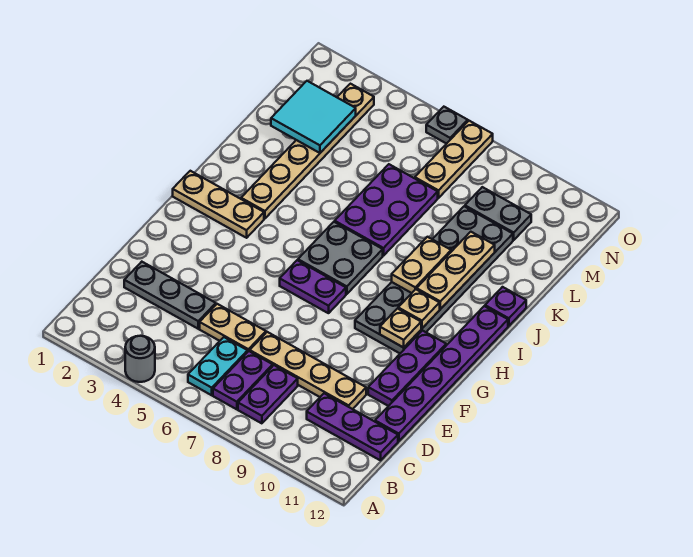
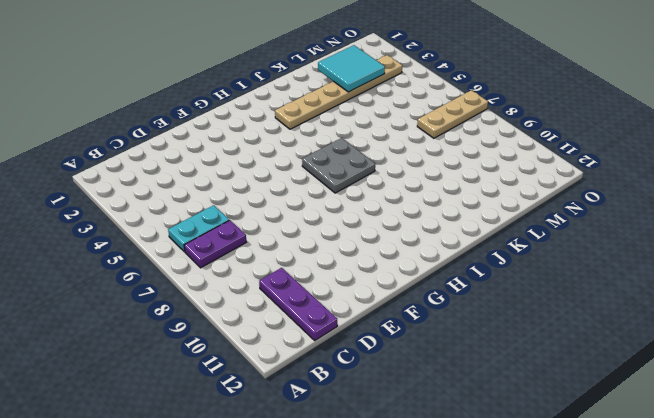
none -> grey round brick A4 level 1
none -> purple plate B8:C8 level 1
none -> grey plate D2:D4 level 1

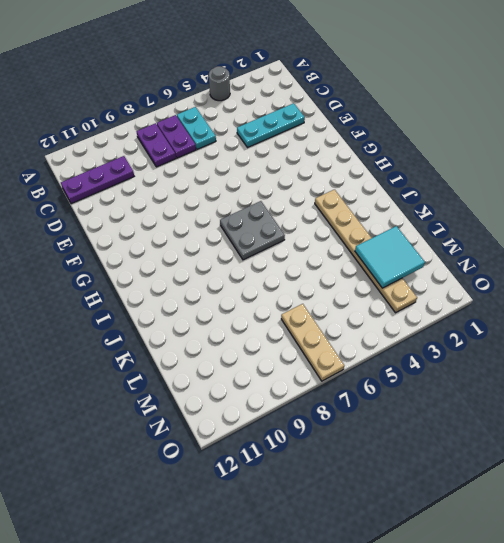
cyan plate D2:D4 level 1 -> grey plate D2:D4 level 1
none -> tan plate D5:D6 level 1
none -> tan plate D7:D10 level 1
none -> purple plate D12:I12 level 1

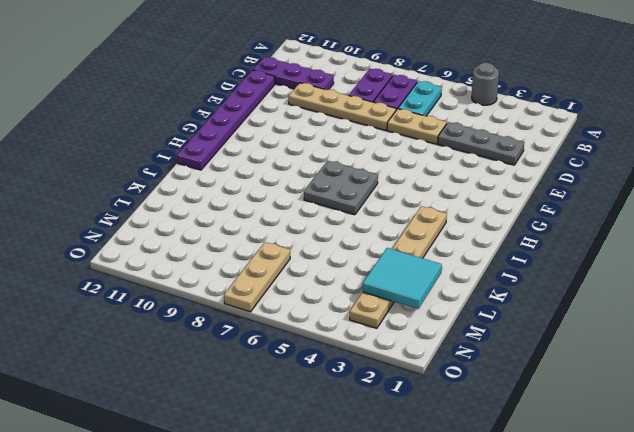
none -> purple plate E11:G11 level 1
none -> purple plate G6:G7 level 1
none -> grey plate G9:L10 level 1

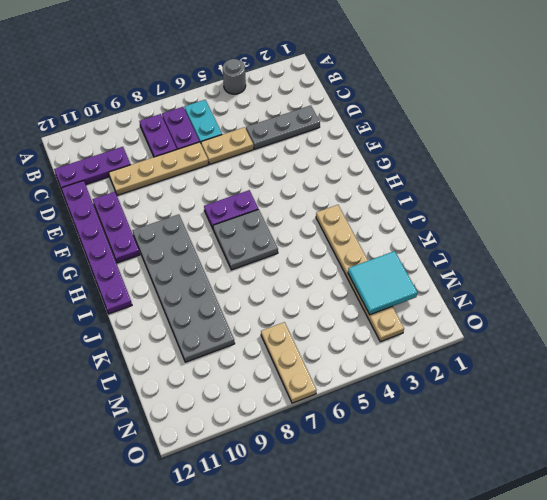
none -> tan plate H1:H3 level 1
none -> purple plate J6:L7 level 1
none -> purple plate J12 level 1

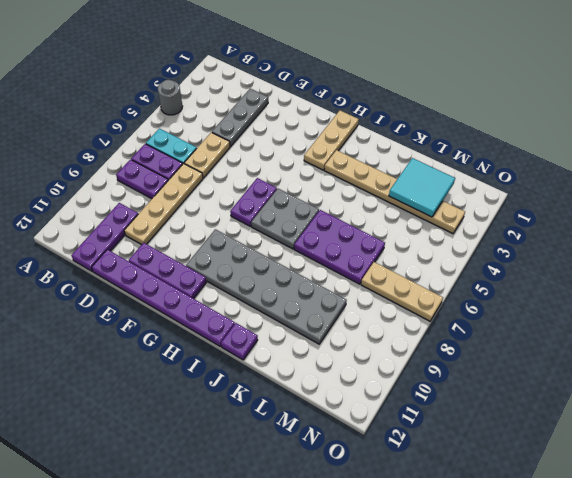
none -> grey plate M9:M10 level 1
none -> grey plate O6 level 1
none -> tan plate G10 level 2

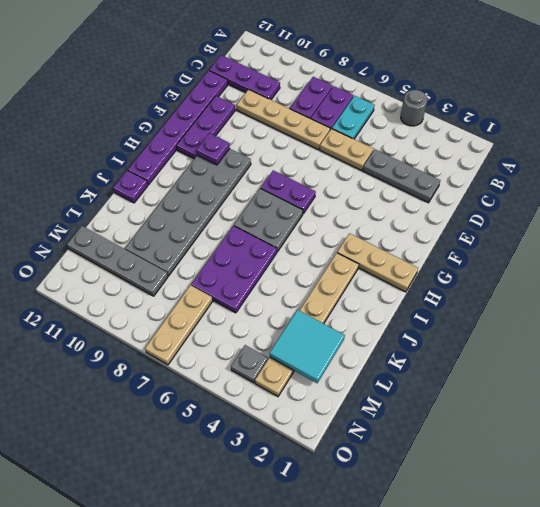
purple plate G10 level 2 -> tan plate G10 level 2
grey plate M9:M12 level 1 -> grey plate M9:M10 level 1
grey plate N4 level 1 -> grey plate O6 level 1
none -> tan plate H10 level 2
none -> tan plate I9:J9 level 2
none -> tan plate I10:K10 level 2

